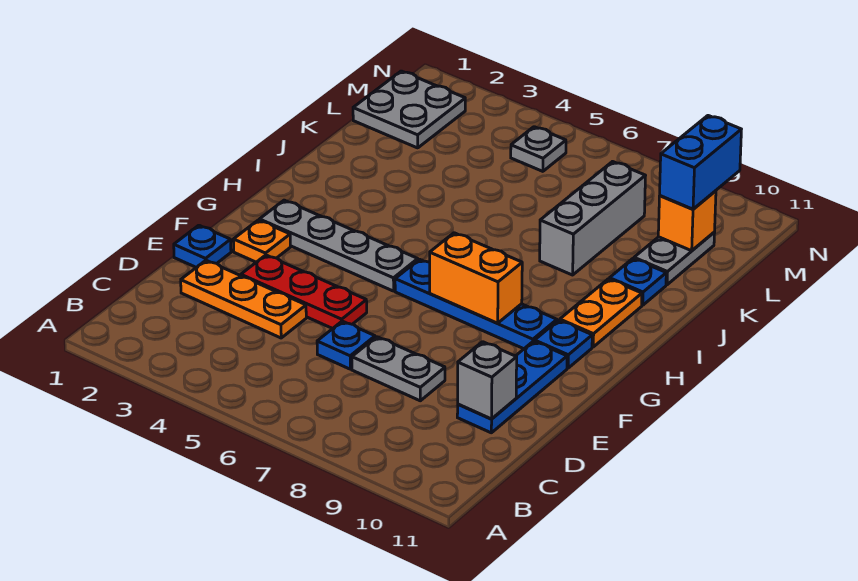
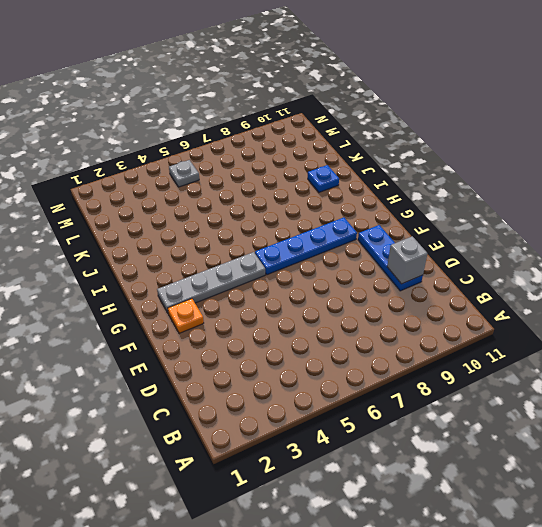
none -> orange plate D2:D4 level 1
none -> blue plate D6 level 1
none -> grey plate D7:D8 level 1

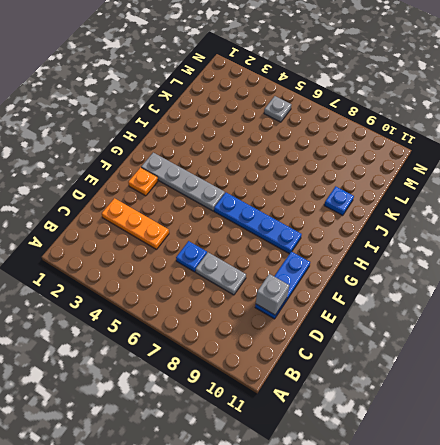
none -> blue plate E1 level 1
none -> red plate E3:E5 level 1
none -> blue plate G10 level 1

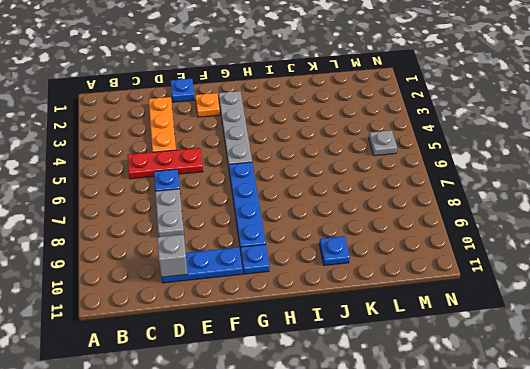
red plate C5:E5 level 1 -> red plate E3:E5 level 1
none -> orange plate H10:I10 level 1
none -> grey brick J8:L8 level 1
none -> grey plate K10:L10 level 1

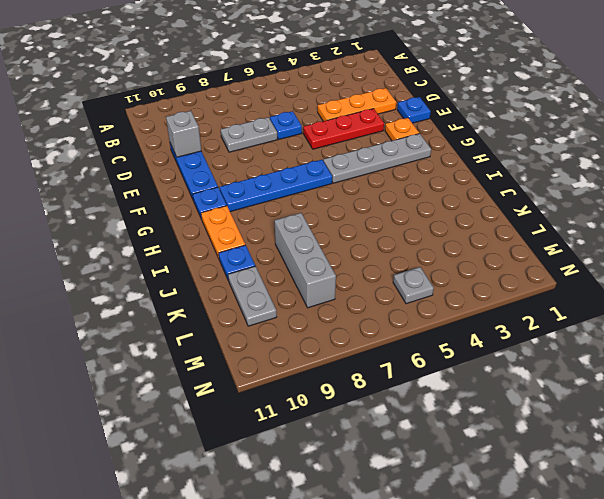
none -> grey plate L1:M2 level 1
none -> orange brick G7:G8 level 2
none -> orange brick L10 level 2

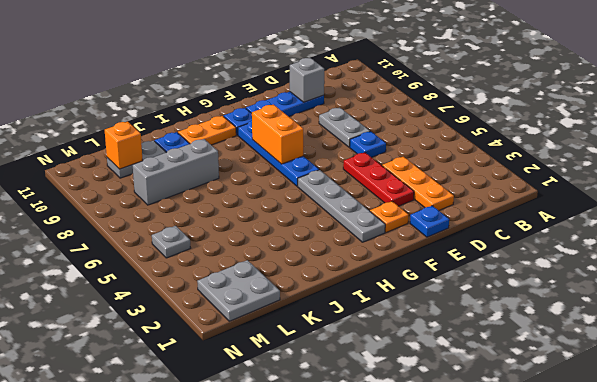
none -> blue brick L10:M10 level 3

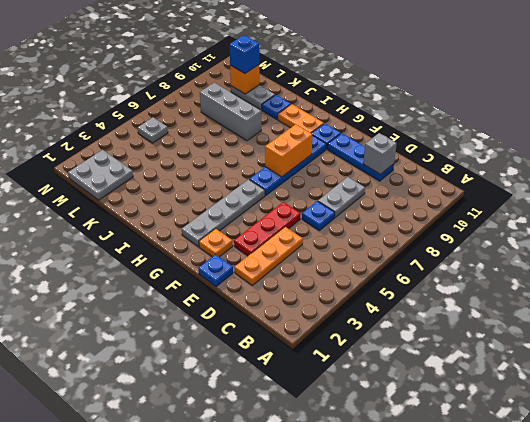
blue brick L10 level 3 -> blue brick L10:M10 level 3

